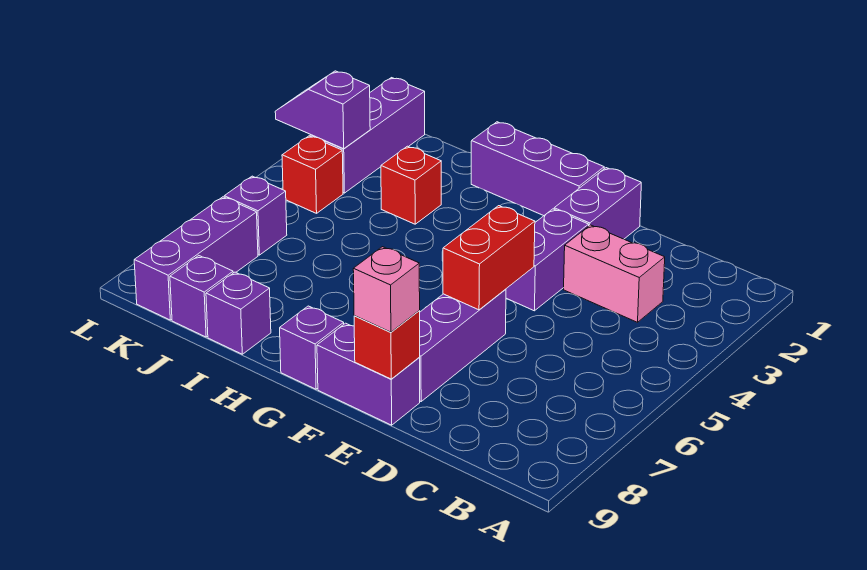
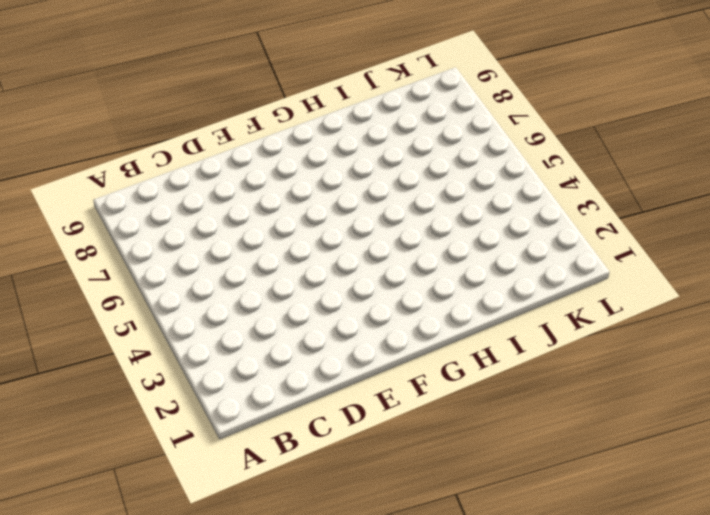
none -> pink brick C3:D3 level 1
none -> purple brick E1:E2 level 1
none -> purple brick E3:E4 level 1

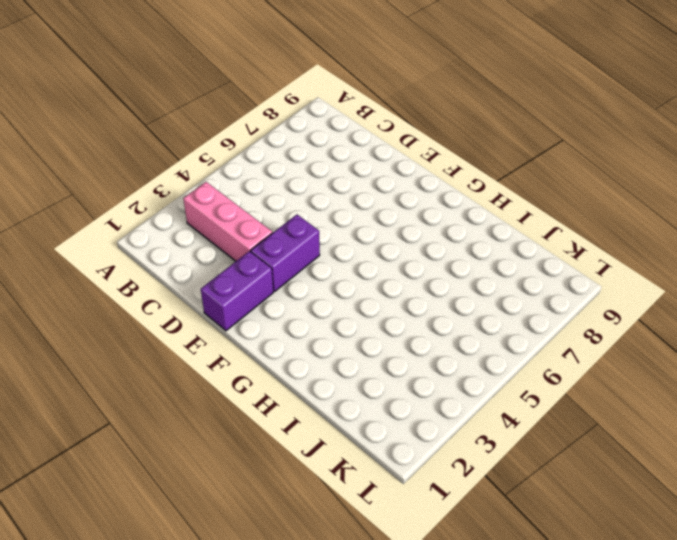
pink brick B3:D3 level 1 -> pink brick C3:D3 level 1
none -> purple brick E6:E8 level 1
none -> purple brick E9:F9 level 1
none -> purple brick F1:H1 level 1

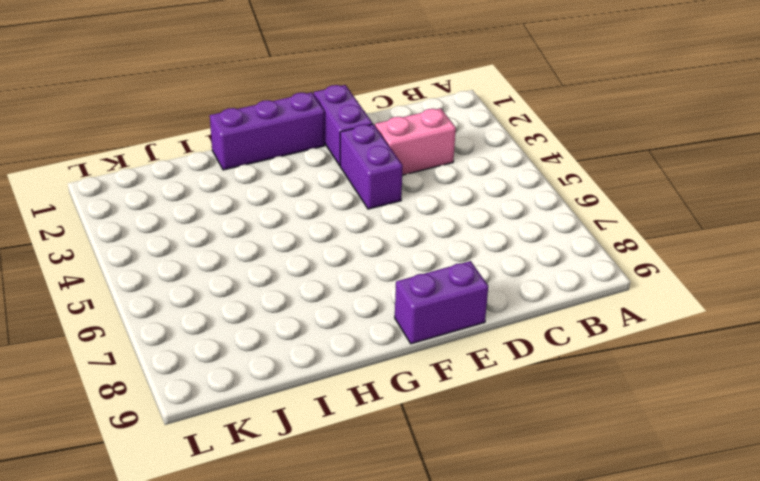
none -> purple brick E6:E8 level 1
none -> purple brick G9 level 1
none -> red brick I3 level 1

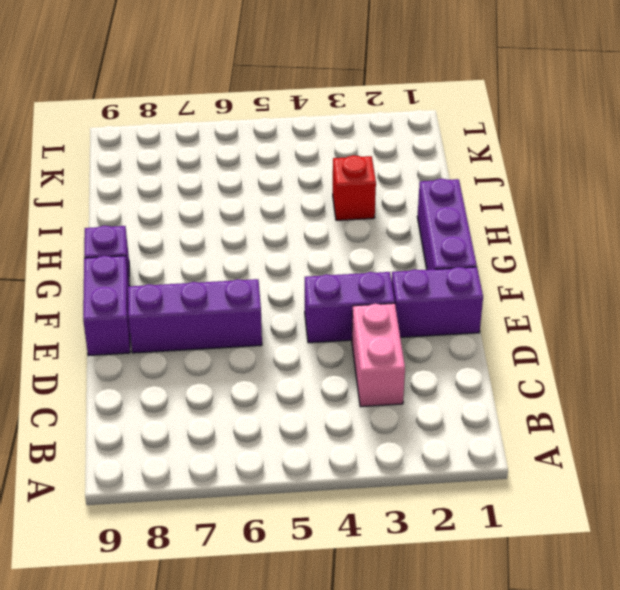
none -> purple brick I9 level 1
none -> purple brick J9 level 1
none -> purple brick K1:K3 level 1

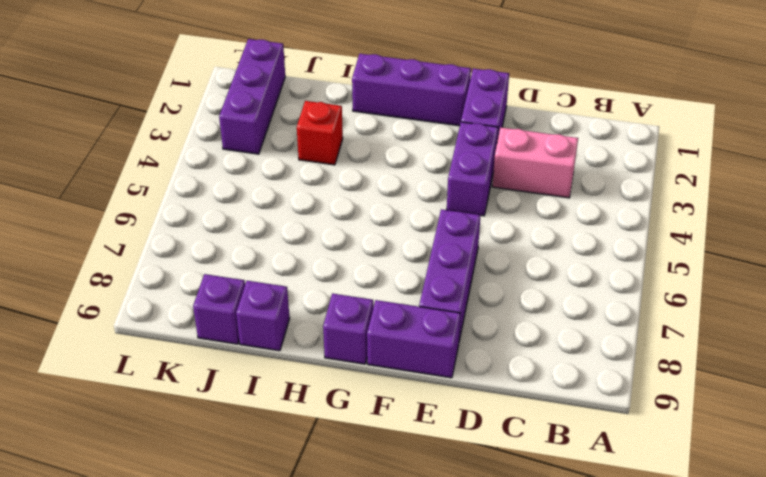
none -> red brick K4 level 1
none -> purple brick K6 level 1
none -> purple brick K7:K9 level 1

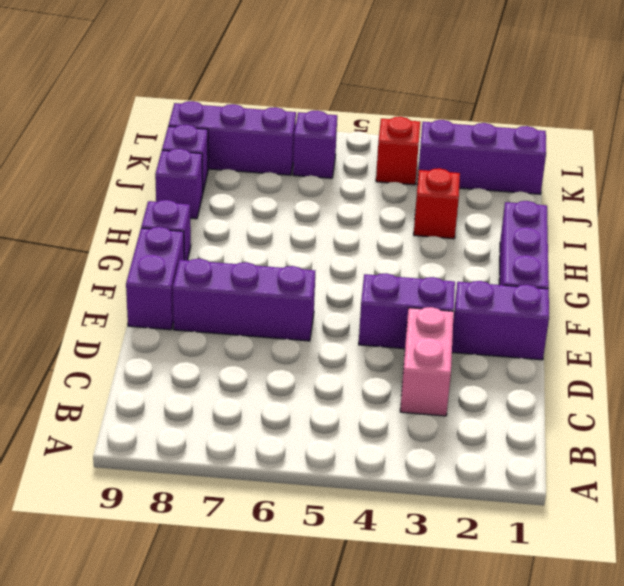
none -> red brick E5:E6 level 2
none -> red brick E9 level 2
none -> purple slope K3:L3 level 2 top K

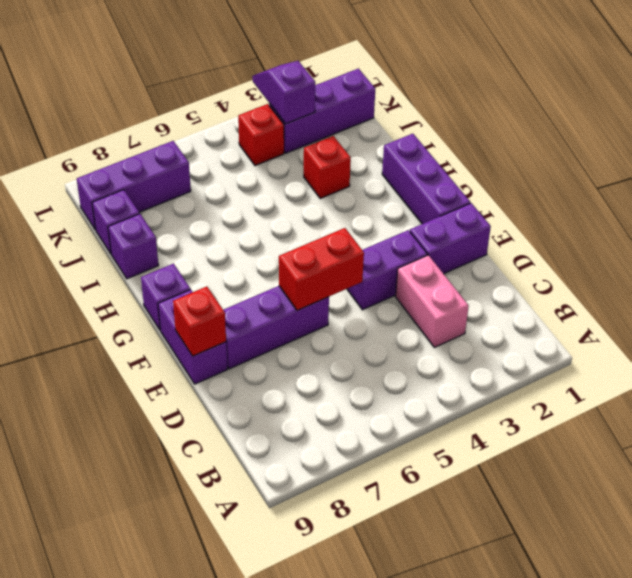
none -> purple brick K6 level 1
none -> pink brick E9 level 3

